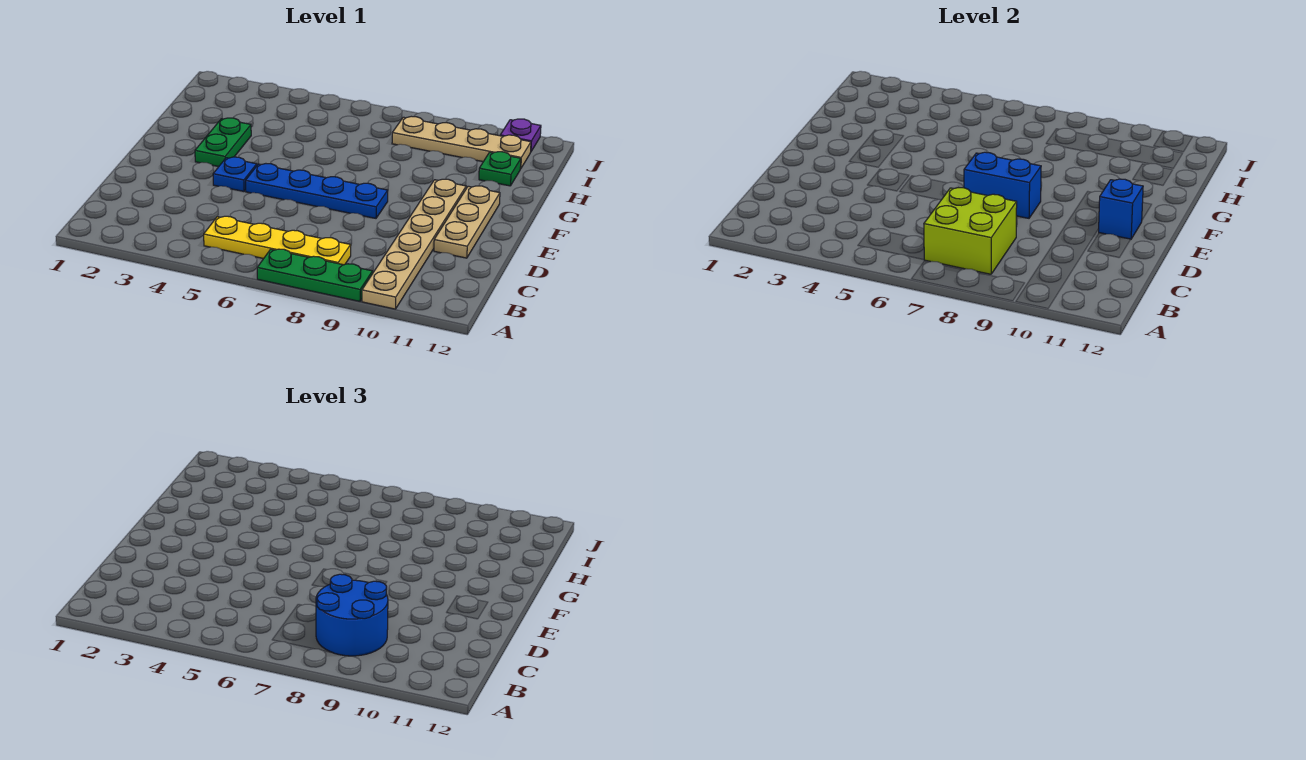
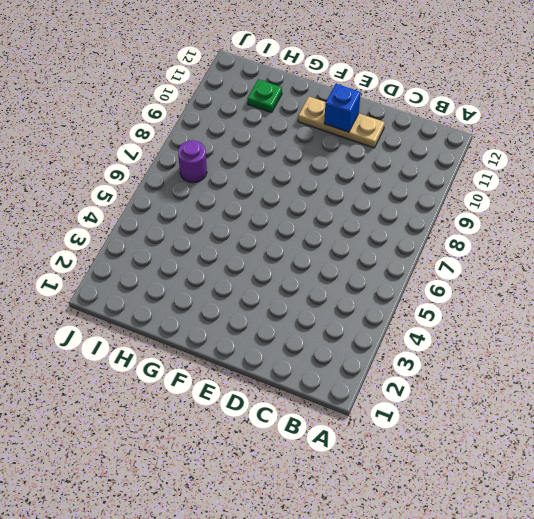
purple round brick I7 level 1 -> none
none -> green plate A7:A9 level 1
none -> tan plate A10:F10 level 1
none -> yellow plate B5:B8 level 1

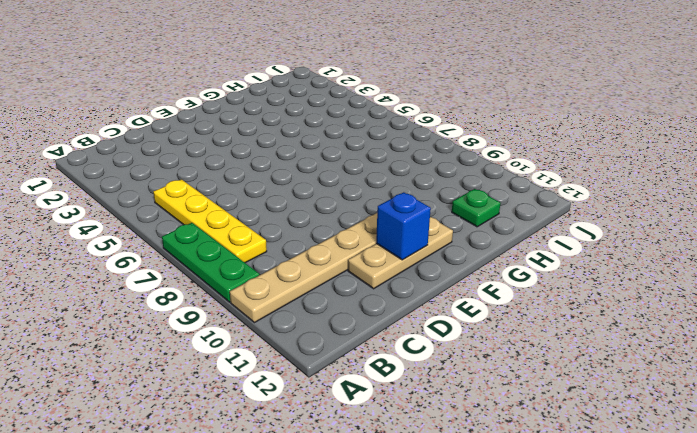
none -> blue plate E4 level 1
none -> blue plate E5:E8 level 1
none -> green plate F3:G3 level 1

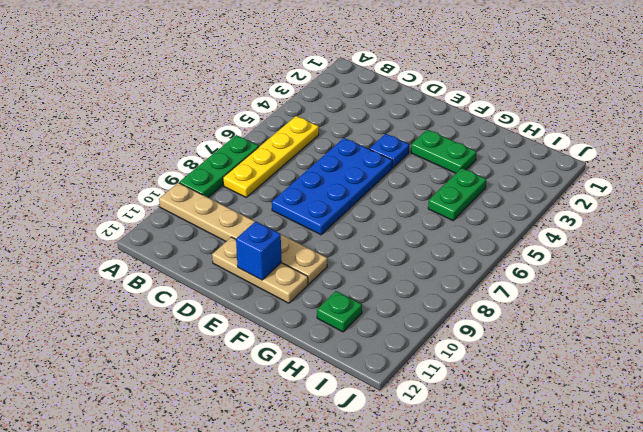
blue plate D5:E8 level 1 -> blue plate E5:E8 level 1
green plate H4:H5 level 1 -> none
none -> tan plate I8:I11 level 1
none -> purple plate J11 level 1
none -> lime brick B7:C8 level 2

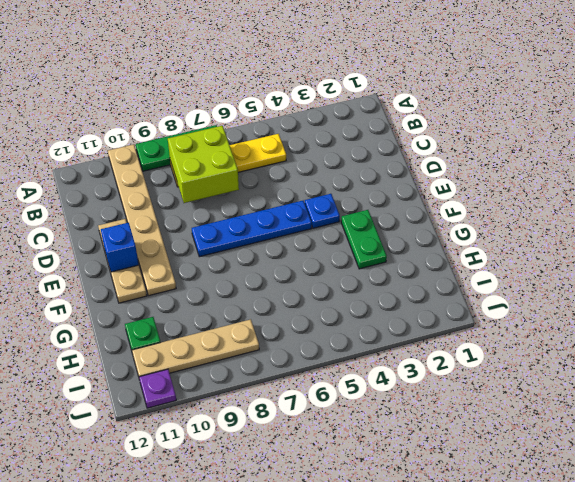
none -> blue brick E7:E8 level 2
none -> blue round brick B8:C9 level 3

